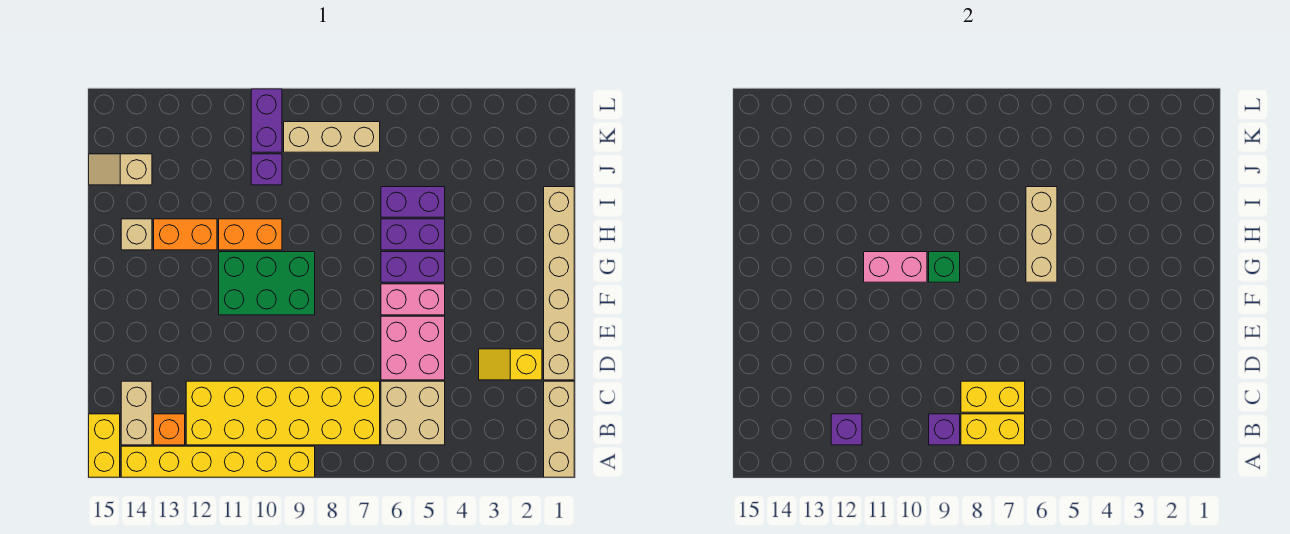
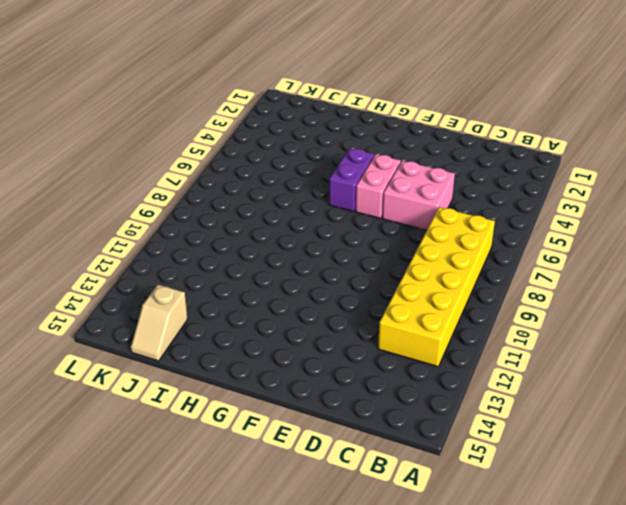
none -> tan brick A1:C1 level 1
none -> yellow brick A9:A14 level 1
none -> yellow brick A15:B15 level 1

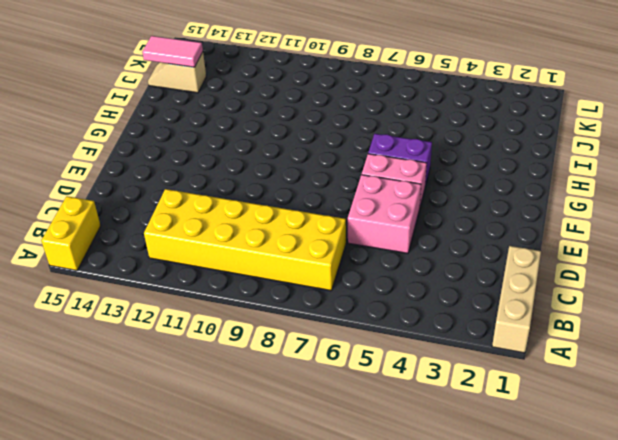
pink tile J14:J15 level 2 -> none
none -> yellow brick A9:A14 level 1
none -> tan brick B5:C6 level 1
none -> orange brick B13 level 1

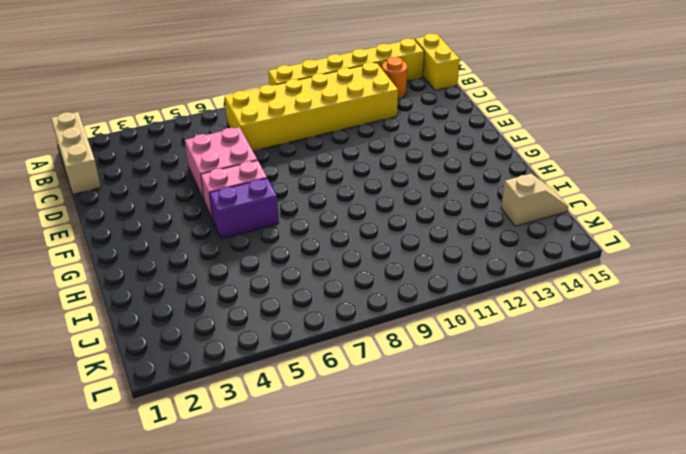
orange round brick B13 level 1 -> orange brick B13 level 1
none -> tan brick B5:C6 level 1
none -> tan brick B14:C14 level 1
none -> tan brick D1:I1 level 1

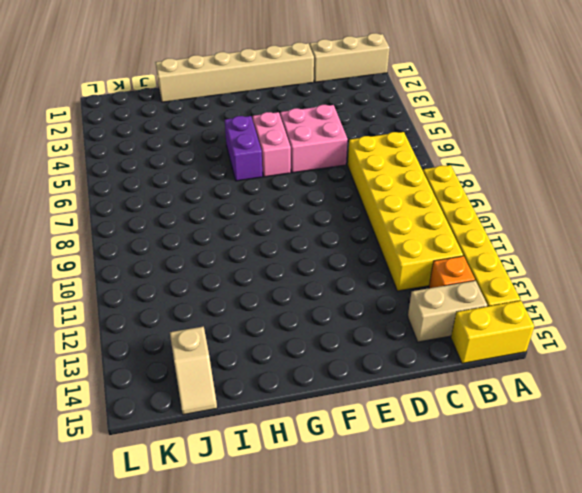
none -> tan brick B5:C6 level 1
none -> yellow slope D2:D3 level 1 top 2
none -> green brick F9:G11 level 1

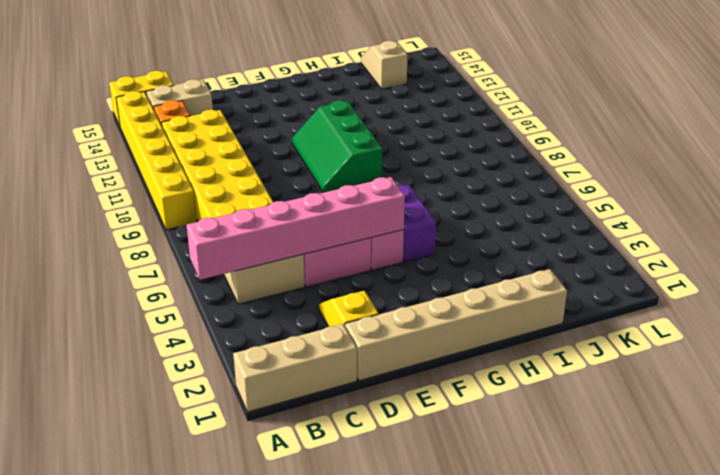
pink brick A5:F5 level 2 -> none
green slope F9:G11 level 1 top G -> green brick F9:G11 level 1
none -> purple brick H5:H6 level 1
none -> orange brick H10:H11 level 1
none -> orange brick H12:H13 level 1

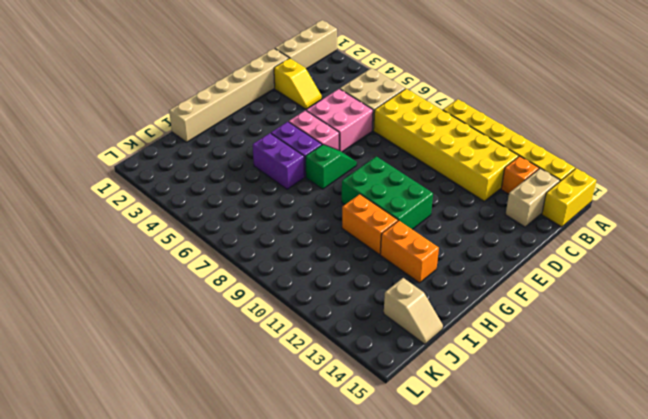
green slope F7:G7 level 1 top G -> none
none -> tan brick H14 level 1
none -> purple brick I5:I6 level 1
none -> purple brick J10 level 1

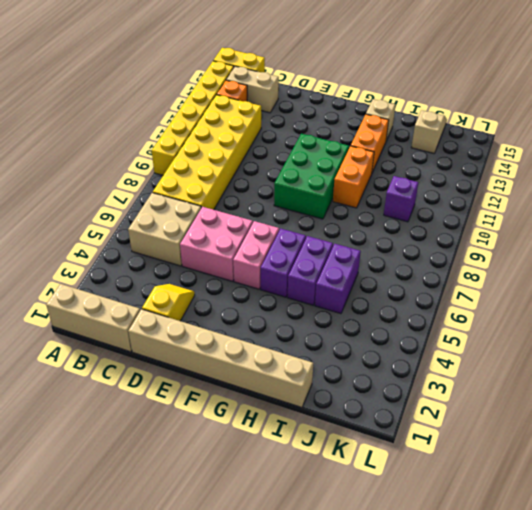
none -> tan brick K7:K9 level 1
none -> purple brick K10:L10 level 1
none -> yellow brick B7:B8 level 2

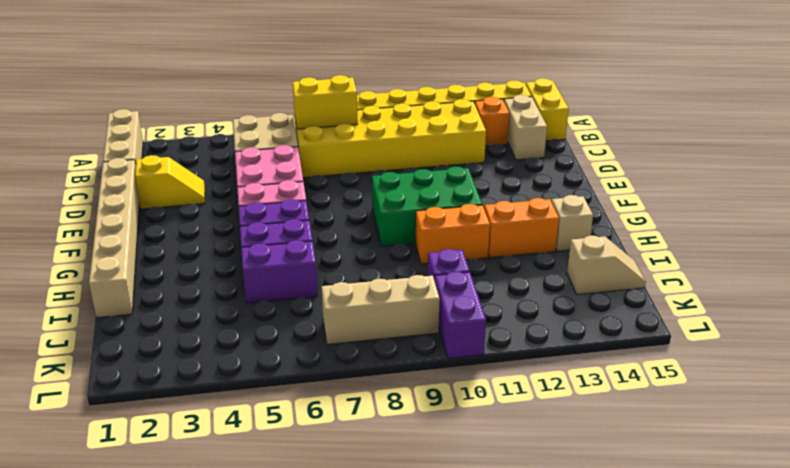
none -> purple brick B9 level 2
none -> purple brick B12 level 2
none -> yellow brick C7:C8 level 2

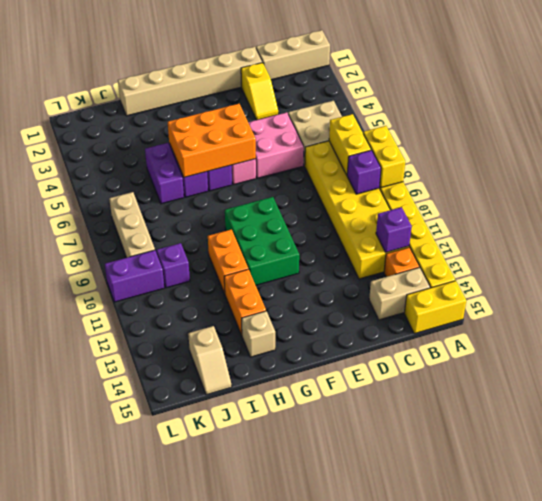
yellow brick A8:A9 level 2 -> yellow brick C7:C8 level 2
orange brick F5:H6 level 2 -> tan brick G6:I6 level 2
none -> green brick G9 level 2
none -> pink brick G10:G11 level 2

